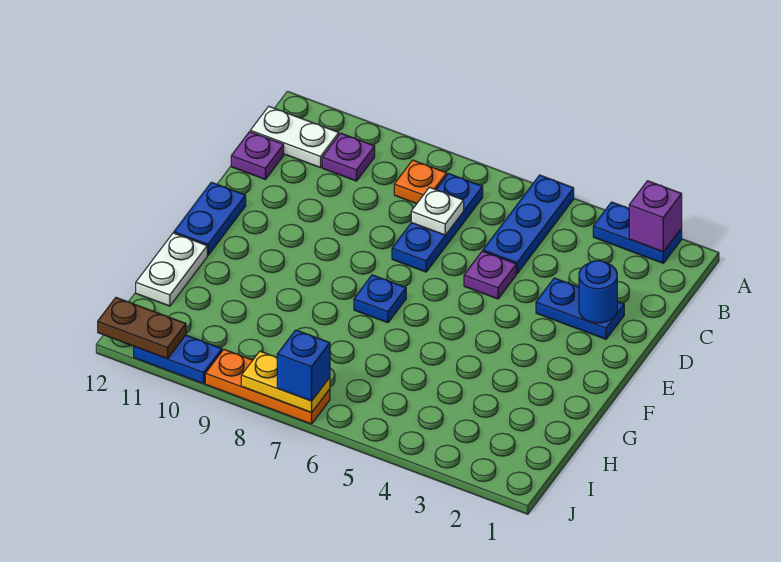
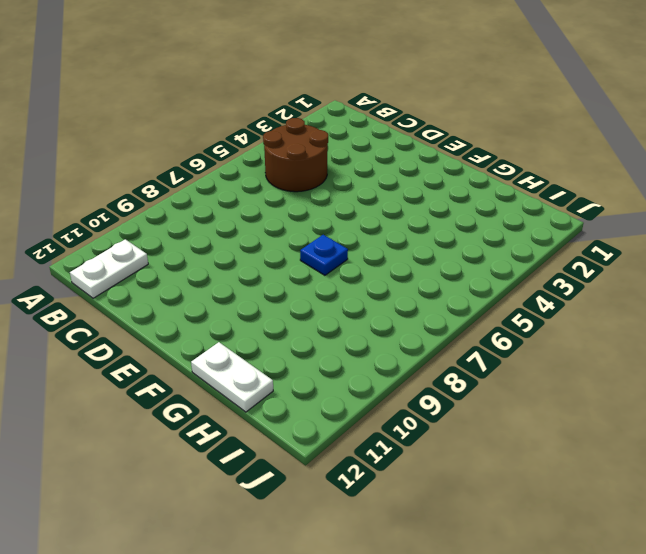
brown round brick B4:C5 level 1 -> blue plate A5:C5 level 1
none -> blue plate A2:A3 level 1
none -> blue plate B7:D7 level 1
none -> orange plate B8 level 1

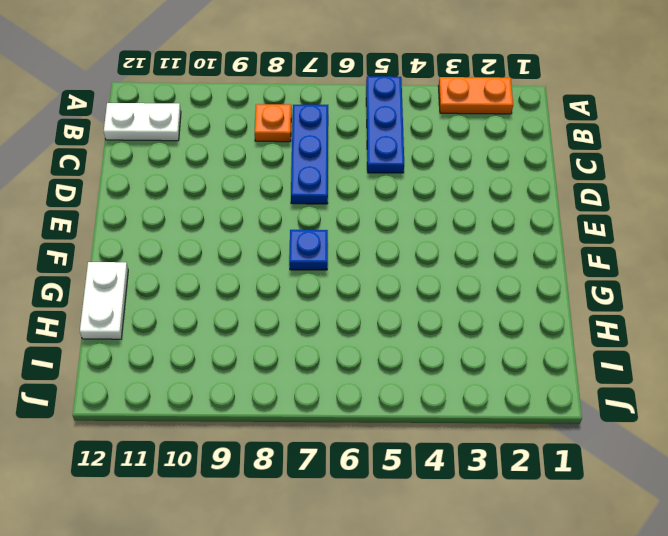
orange plate A2:A3 level 1 -> blue plate A2:A3 level 1
none -> purple plate B10 level 1
none -> purple plate C12 level 1
none -> blue plate D2:D3 level 1

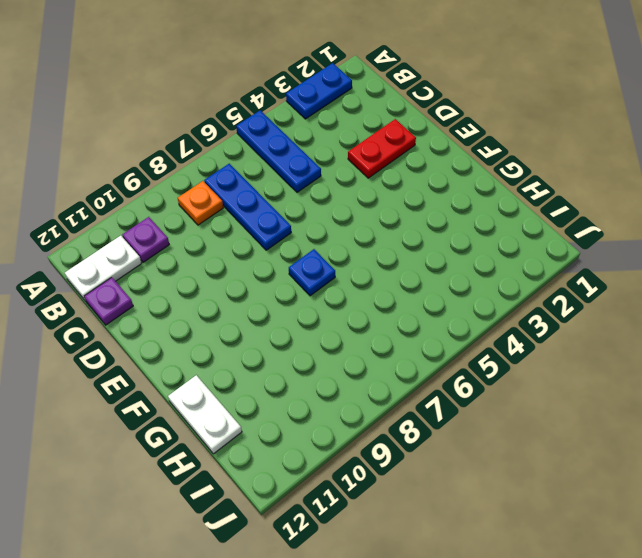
red plate D2:D3 level 1 -> blue plate D2:D3 level 1
none -> purple plate D5 level 1
none -> blue plate E12:F12 level 1
none -> orange plate J7:J9 level 1

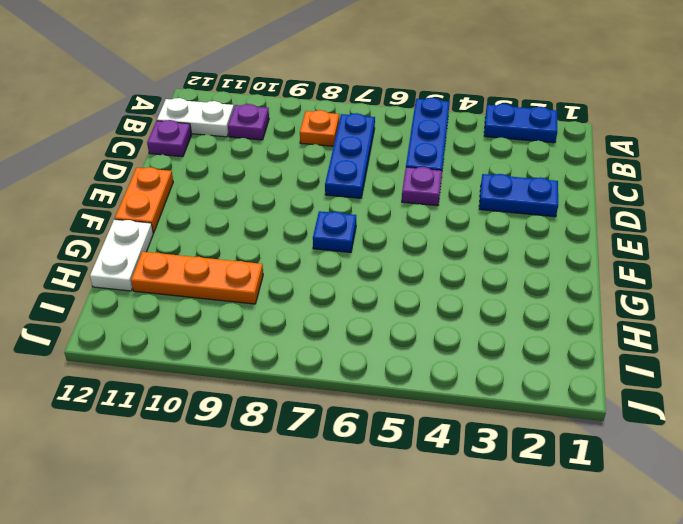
orange plate E12:F12 level 1 -> blue plate E12:F12 level 1
orange plate H9:H11 level 1 -> orange plate J7:J9 level 1
none -> blue plate J10:J11 level 1
none -> purple brick A2 level 2
none -> white plate C7 level 2

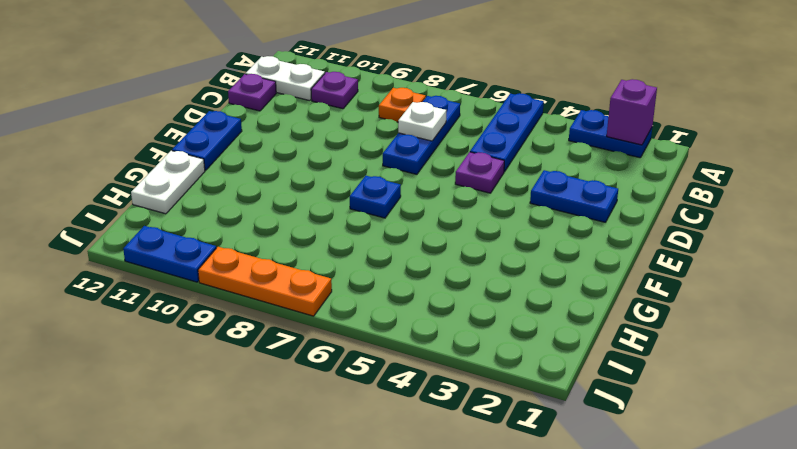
none -> blue round brick D2 level 2
none -> yellow plate J7:J8 level 2
none -> brown plate J11:J12 level 2

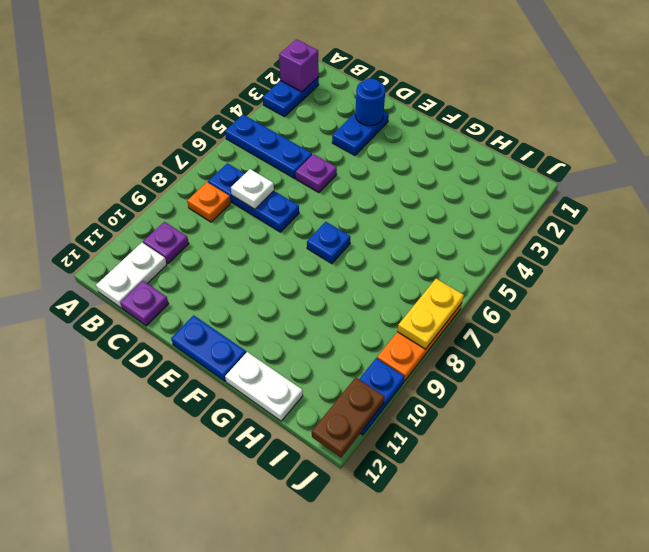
none -> blue brick J7 level 3

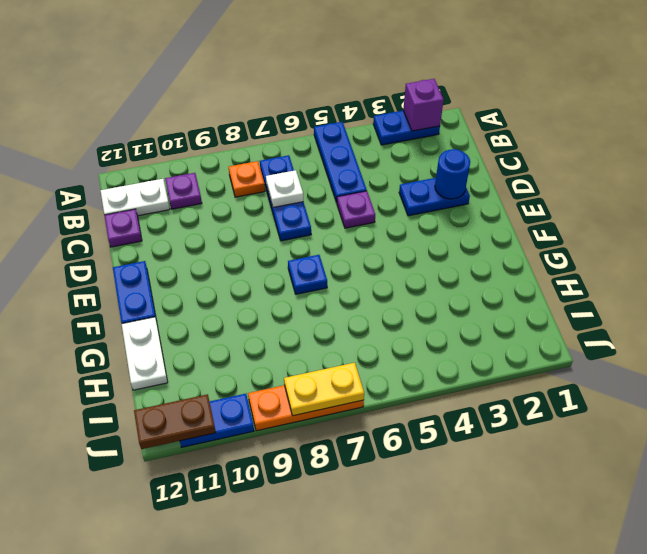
none -> blue brick J7 level 3

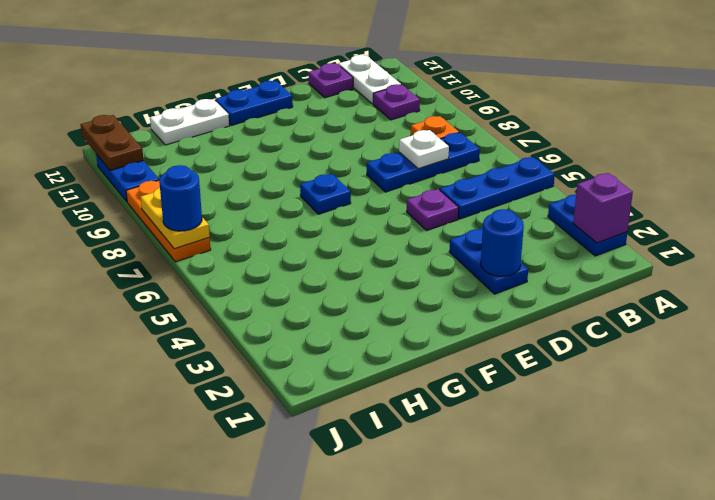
blue round brick J7 level 3 -> blue brick J7 level 3

